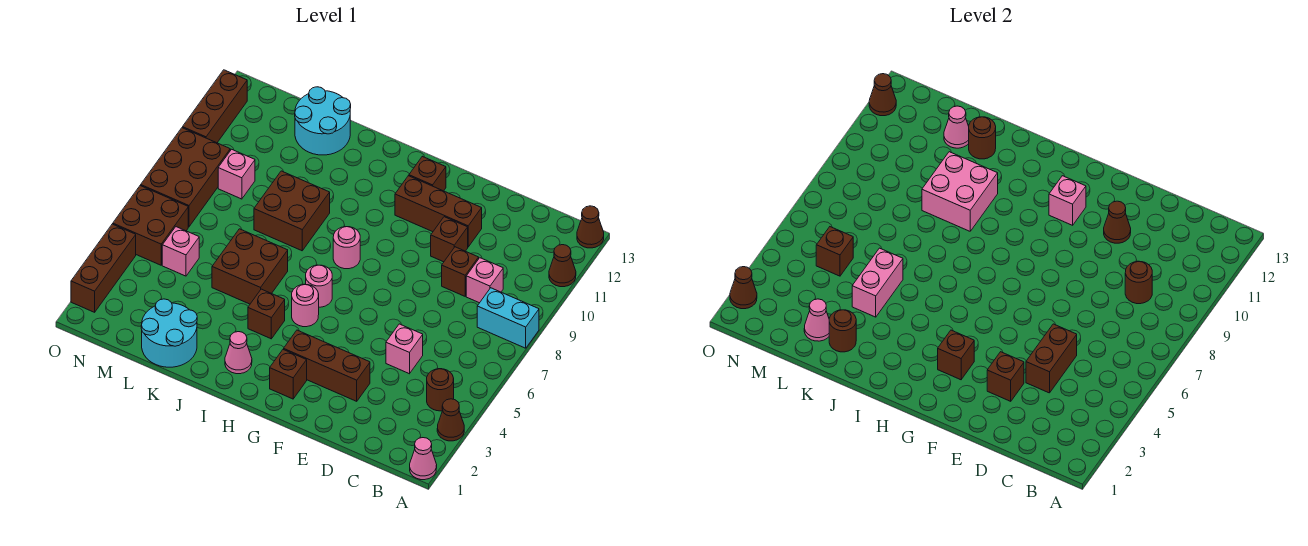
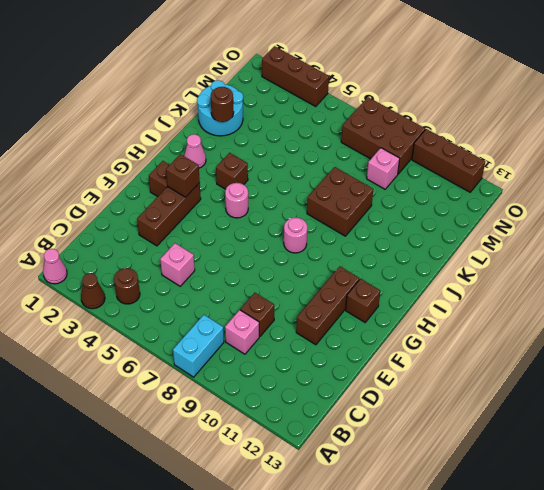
none -> brown cone A11 level 1
none -> brown cone A13 level 1
none -> brown brick E10 level 1
none -> pink round brick H6 level 1

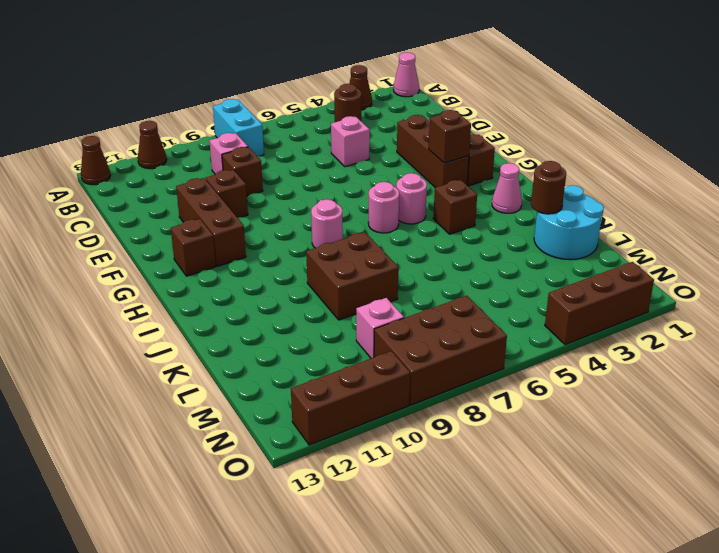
none -> brown brick J5:K6 level 1
none -> cyan round brick K12:L13 level 1
none -> pink brick M5 level 1
none -> brown brick N5:O6 level 1

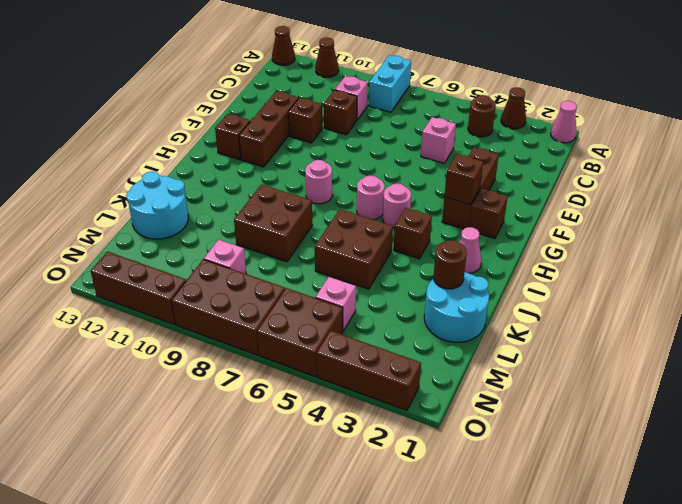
none -> brown round brick C9 level 2
none -> brown brick D4:D5 level 2
none -> brown brick E3 level 2
none -> brown cone E11 level 2

